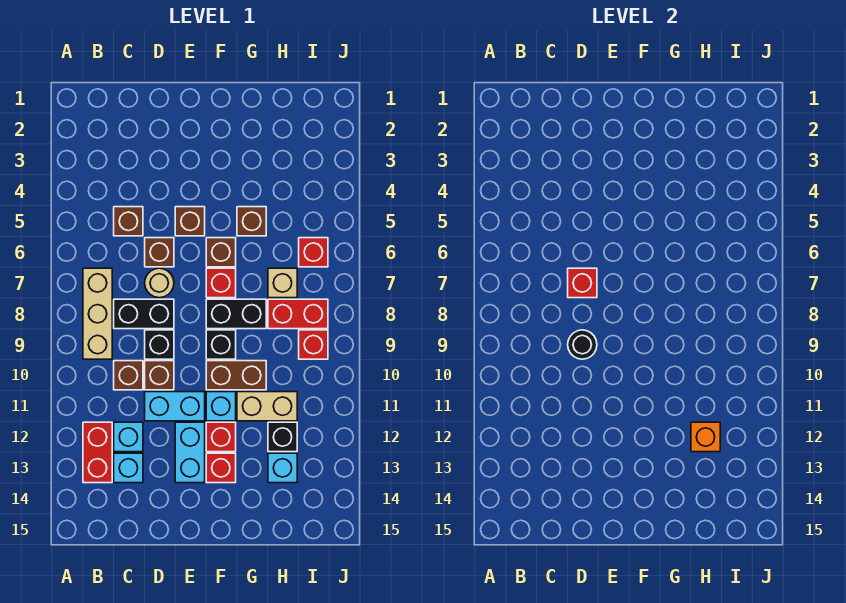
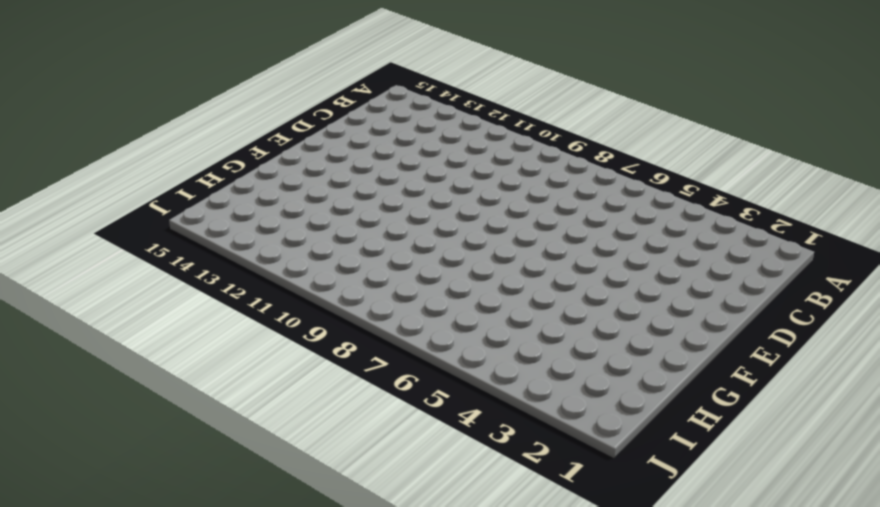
none -> tan brick B7:B9 level 1
none -> red brick B12:B13 level 1
none -> brown brick C5 level 1
none -> black brick C8:D8 level 1

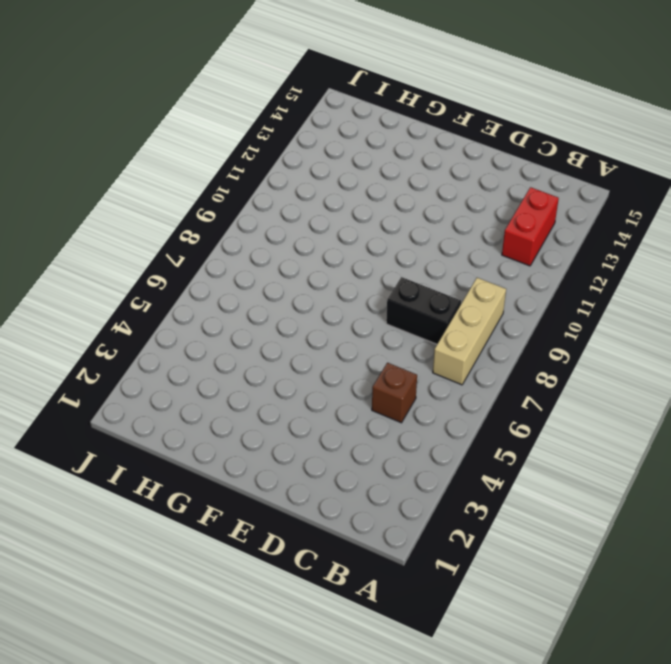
none -> brown brick C10 level 1
none -> cyan brick C12 level 1
none -> cyan brick C13 level 1
none -> brown brick D6 level 1

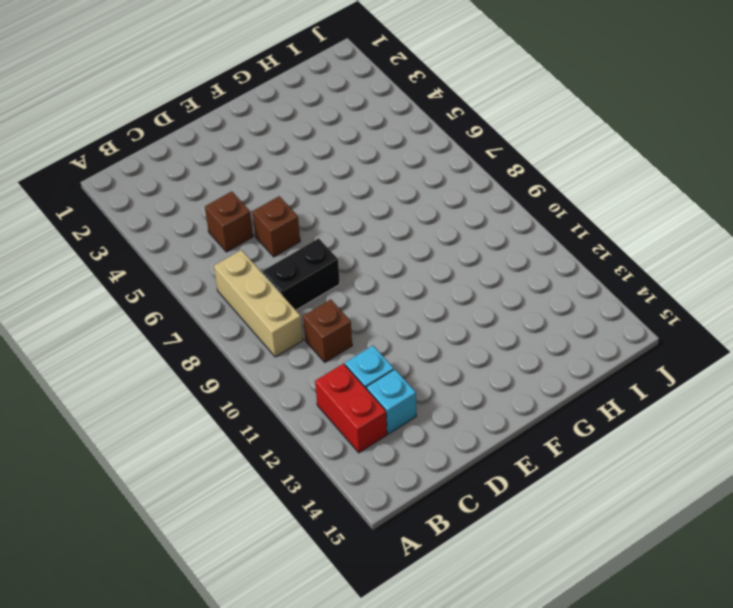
none -> tan round brick D7 level 1
none -> black brick D9 level 1
none -> brown brick D10 level 1
none -> cyan brick D11:E11 level 1

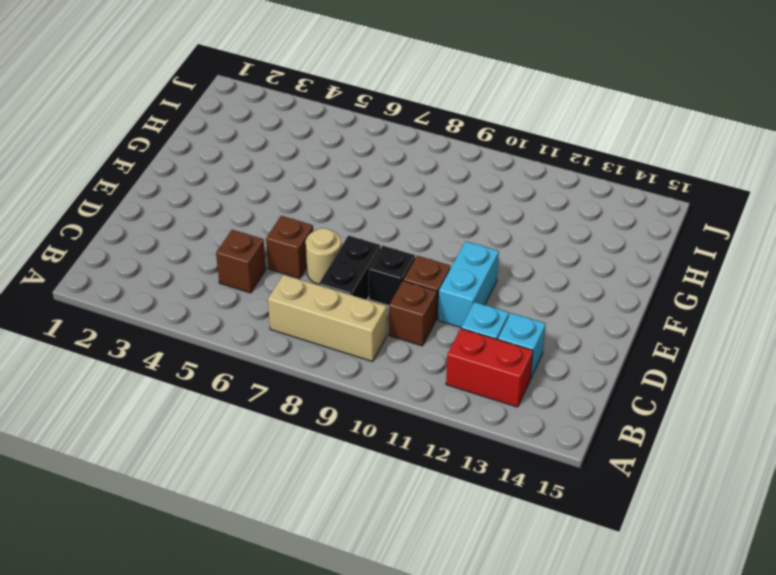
none -> brown brick E5 level 1
none -> cyan brick E12:E13 level 1
none -> brown brick F6 level 1
none -> red brick F7 level 1

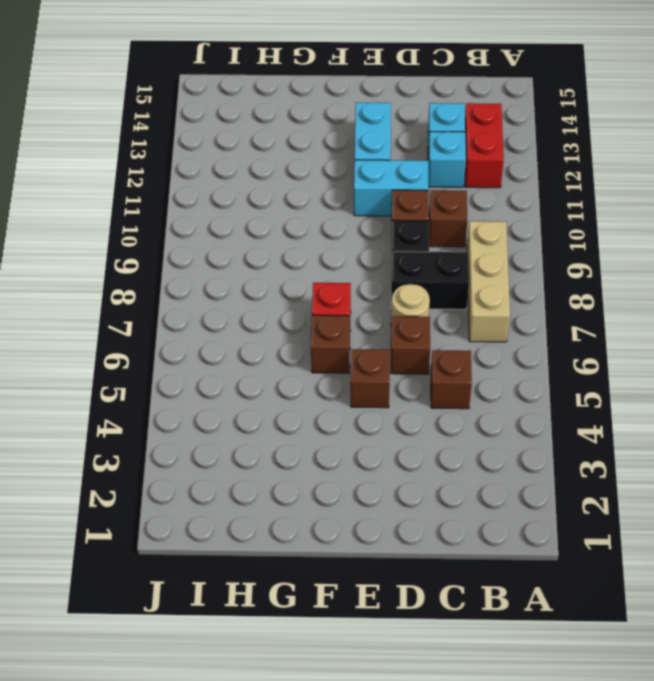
none -> black brick F8:G8 level 1
none -> black brick F9 level 1
none -> brown brick F10:G10 level 1
none -> cyan brick F11 level 1

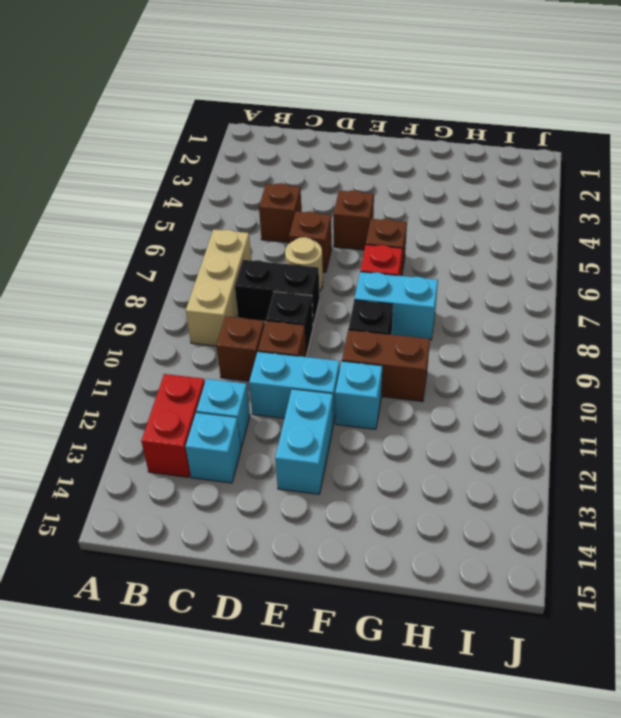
cyan brick F8:G8 level 1 -> black brick F8:G8 level 1
none -> red brick F12 level 1
none -> red brick F13 level 1
none -> brown brick G5 level 1
none -> tan brick G11:H11 level 1

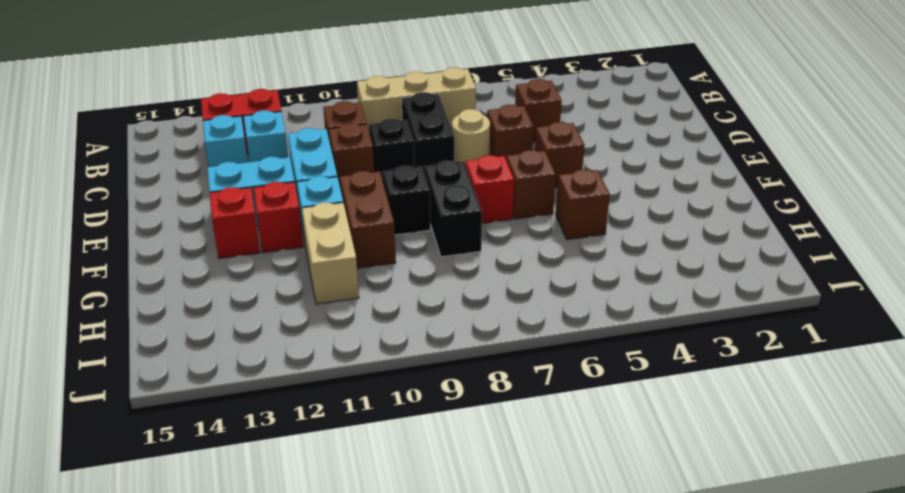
none -> tan brick H7 level 1
none -> red brick H8:I8 level 1
none -> black brick H12 level 1
none -> cyan brick H13 level 1

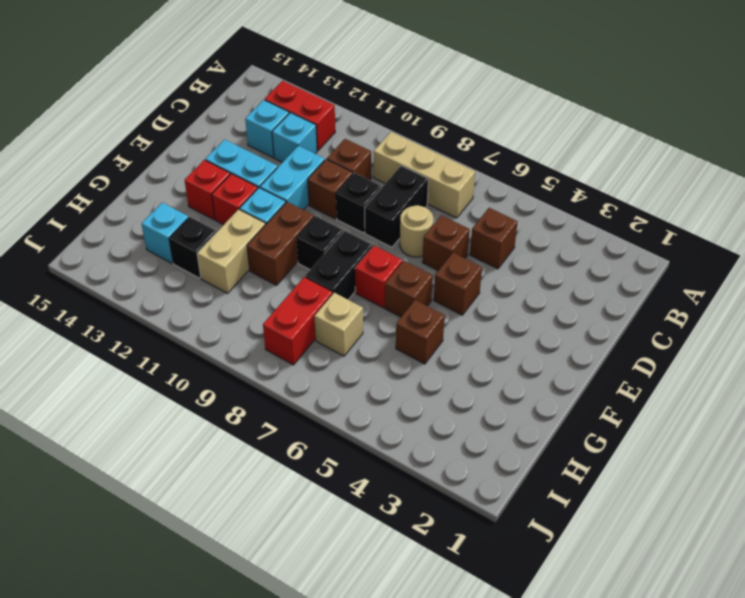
none -> red brick I6 level 1
none -> red brick I9 level 1
none -> red brick D7 level 2
none -> black round brick D9 level 2

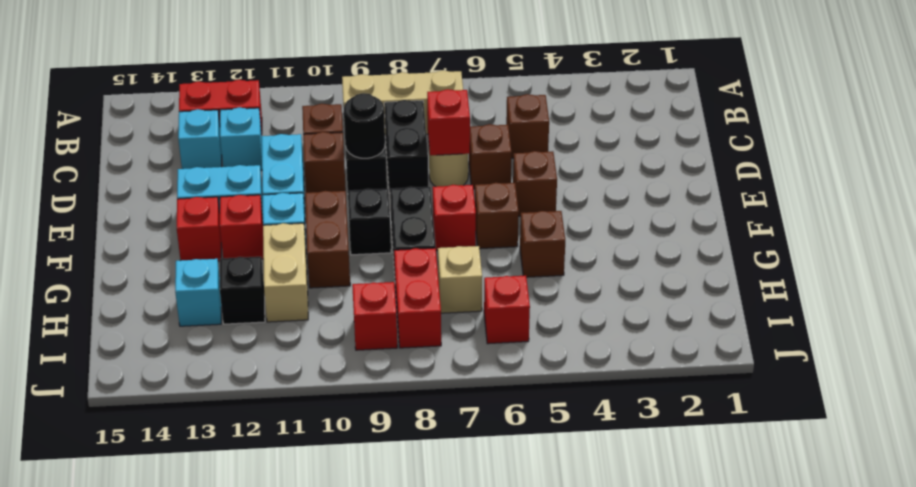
none -> orange brick H12 level 2

